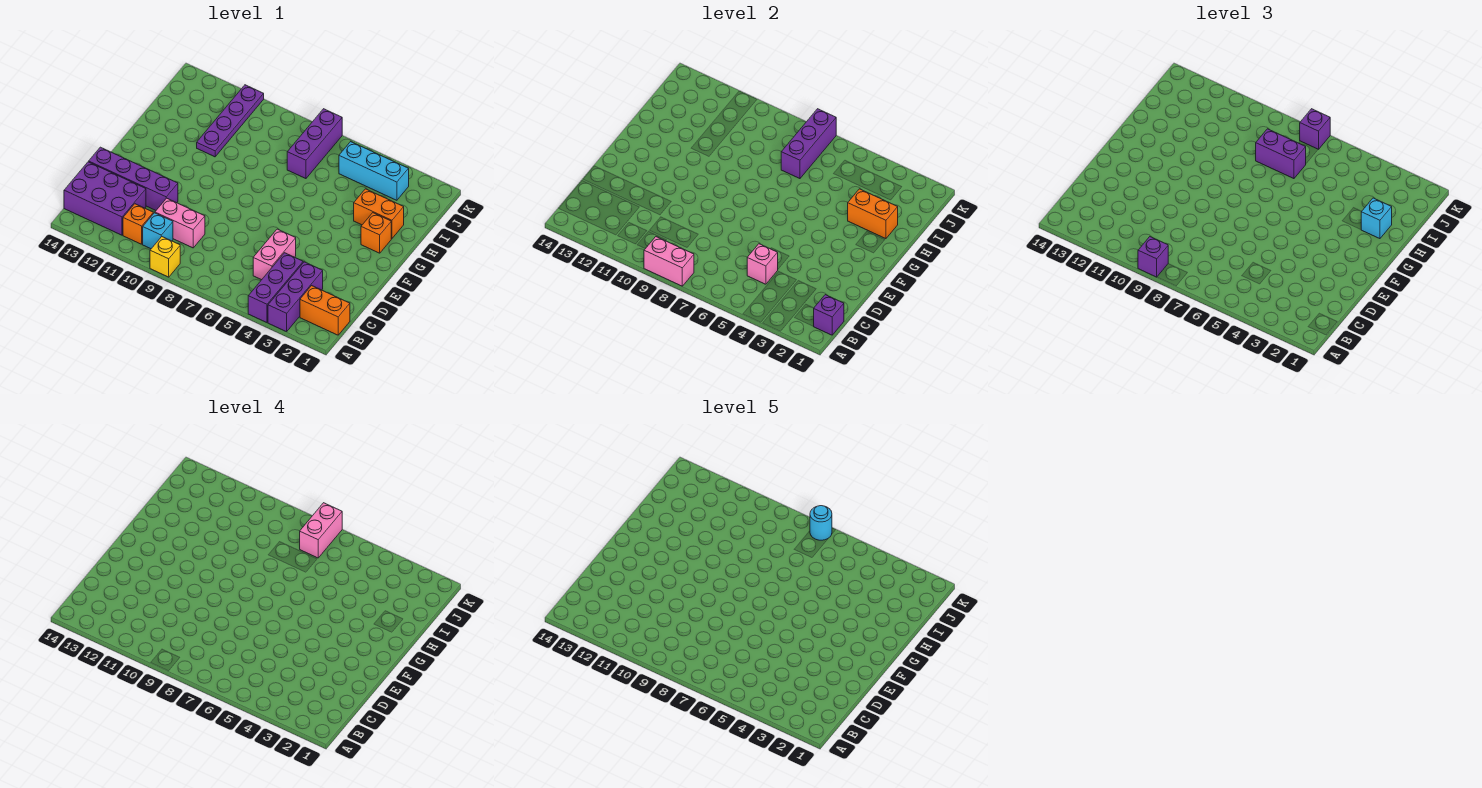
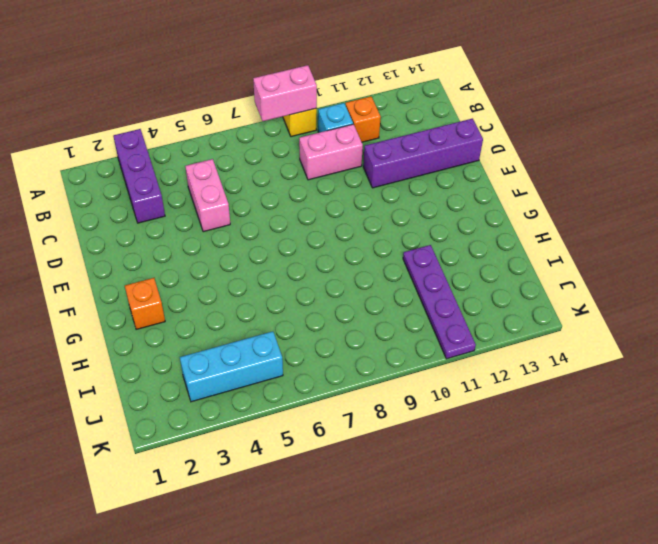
none -> purple brick A4:C4 level 1
none -> orange brick B1:B2 level 1
none -> purple brick B12:C14 level 1

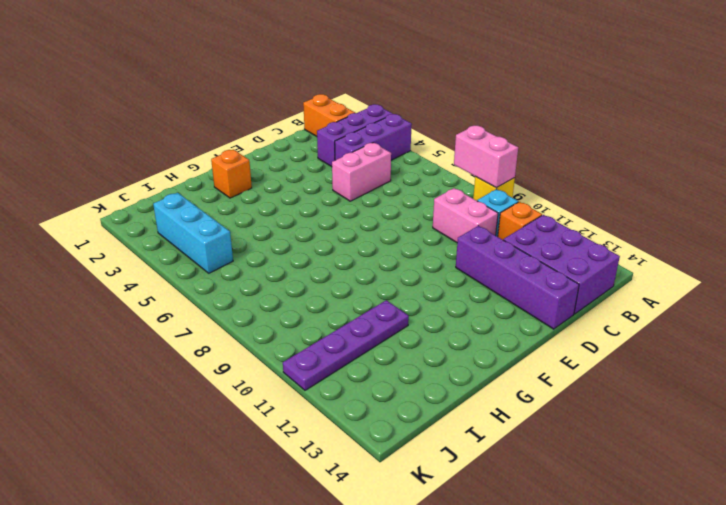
none -> orange brick H2:H3 level 1
none -> purple brick I7:K7 level 1
none -> purple brick B1 level 2

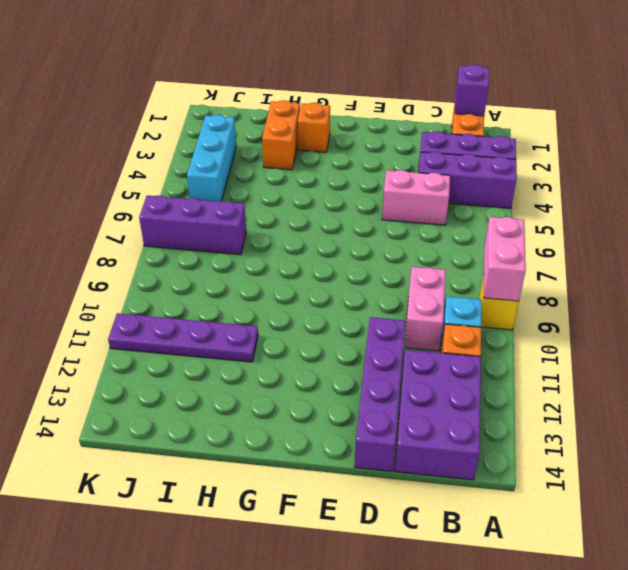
none -> pink brick C5 level 2
none -> orange brick H2:H3 level 2
none -> purple brick I7:K7 level 2

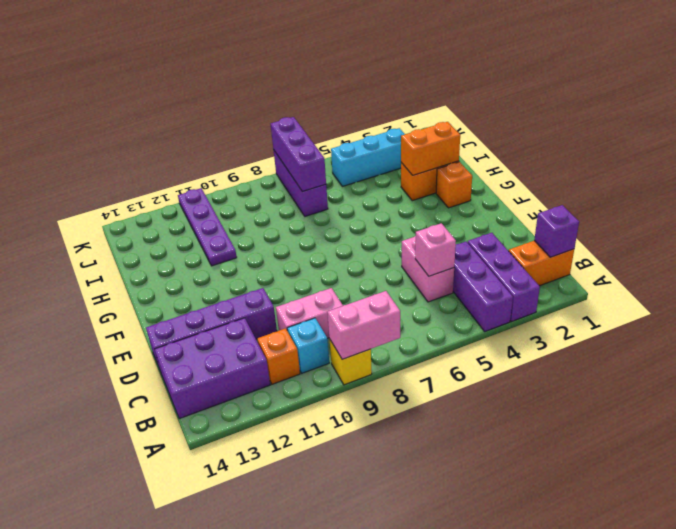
none -> purple brick A9 level 3
none -> cyan brick H2 level 3
none -> purple brick I7:I8 level 3

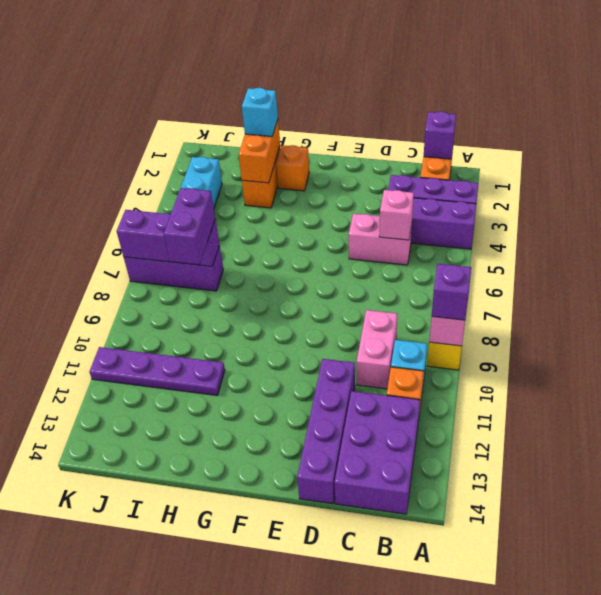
none -> purple brick K7 level 3
none -> pink brick J7:K7 level 4
none -> cyan round brick K7 level 5

